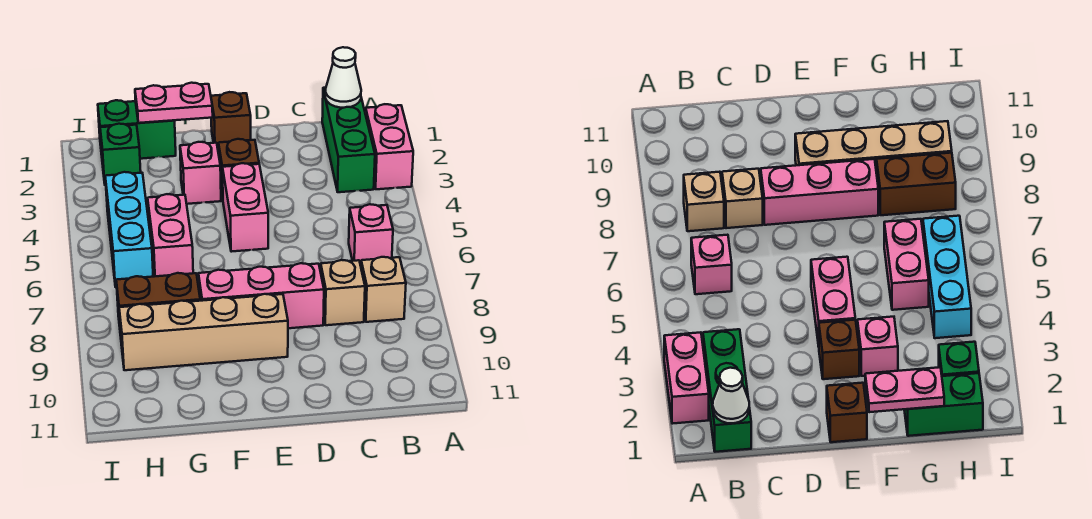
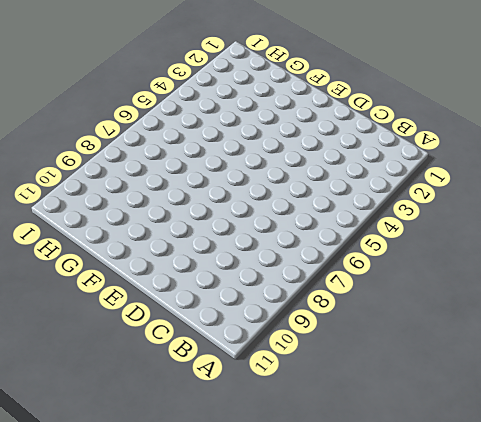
none -> pink brick A2:A3 level 1
none -> green brick B1:B3 level 1
none -> pink brick B6 level 1

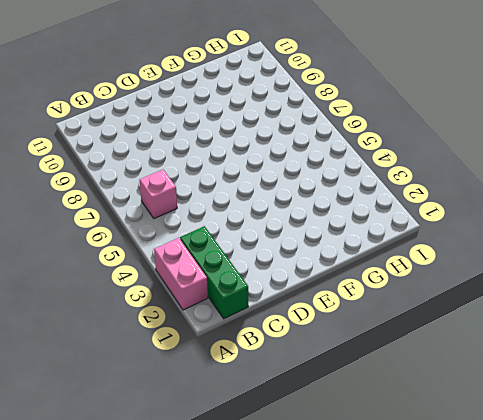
none -> tan brick B8 level 1
none -> tan brick C8 level 1
none -> pink brick D8:F8 level 1

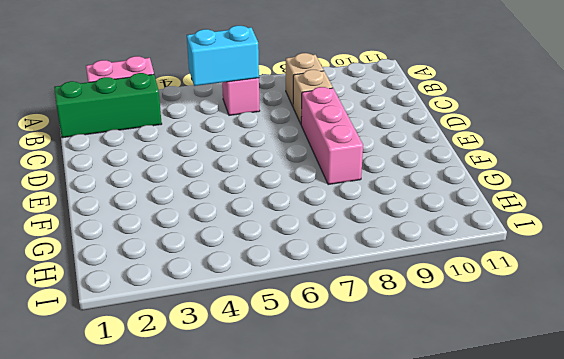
cyan brick B5:B6 level 2 -> none
none -> brown brick E1 level 1
none -> brown brick E3 level 1
none -> pink brick E4:E5 level 1

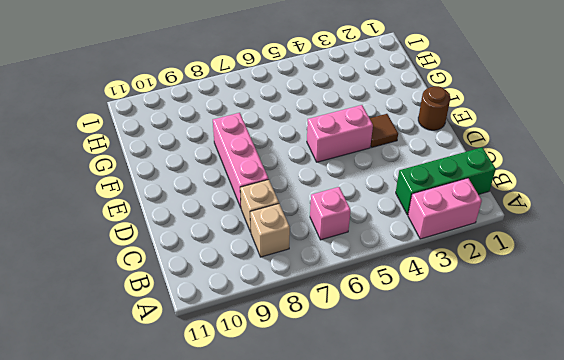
brown round brick E1 level 1 -> brown brick E1 level 1
brown tile E3 level 1 -> brown brick E3 level 1
none -> tan brick E9:H9 level 1
none -> pink brick F3 level 1
none -> green brick G1:H1 level 1

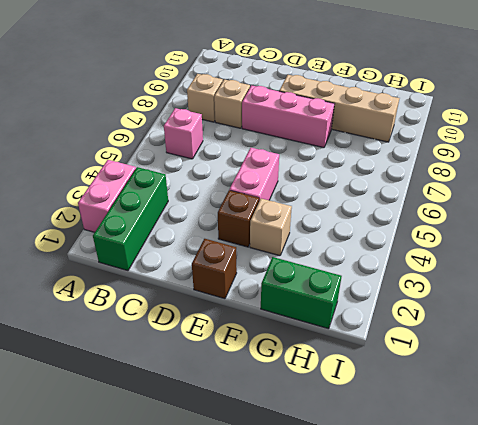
tan brick F3 level 1 -> pink brick F3 level 1
none -> pink brick G5:G6 level 1
none -> brown brick G8:H8 level 1
none -> green brick H2 level 1

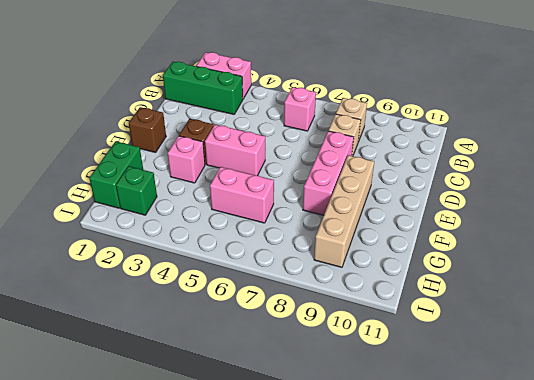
none -> brown brick G8:H8 level 1
none -> cyan brick H4:H6 level 1
none -> white cone B1 level 2

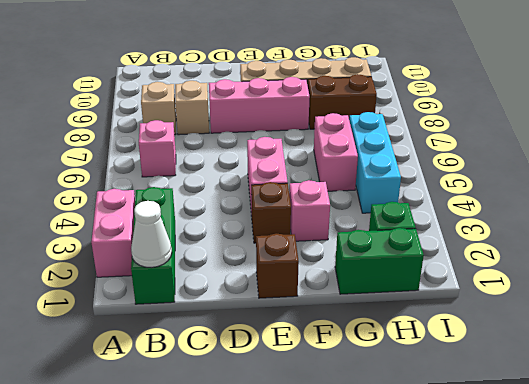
none -> pink plate F1:G1 level 2

